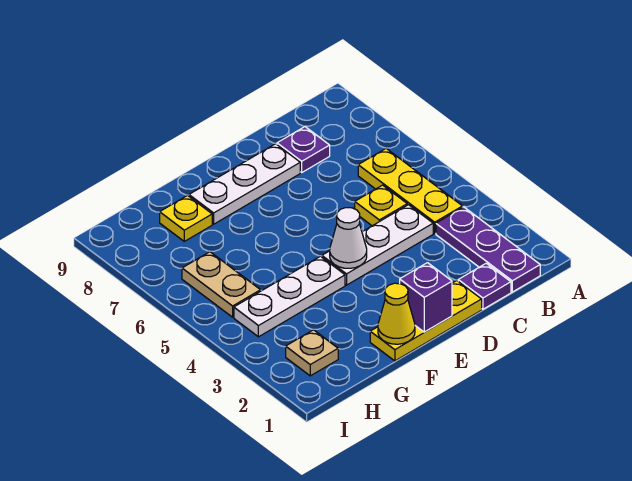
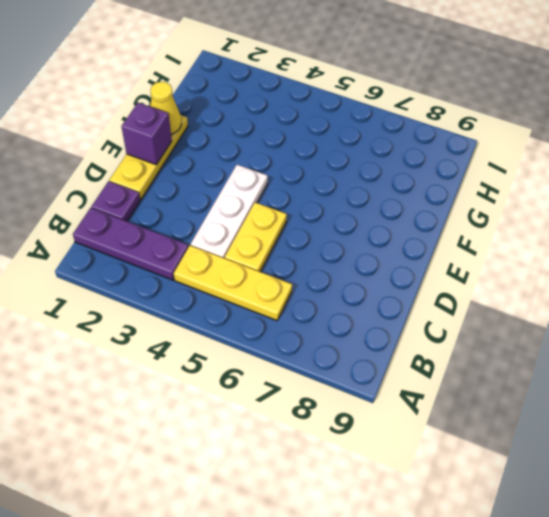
yellow plate C5:D5 level 1 -> yellow plate C5 level 1
none -> purple plate C8 level 1
none -> white plate D8:F8 level 1
none -> white plate F4:H4 level 1

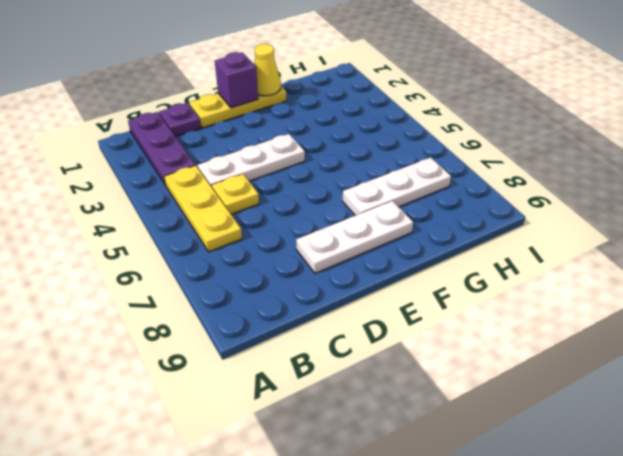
white plate F7:H7 level 1 -> white plate F4:H4 level 1
none -> purple plate C8 level 1
none -> yellow plate G8 level 1
none -> tan plate H2 level 1

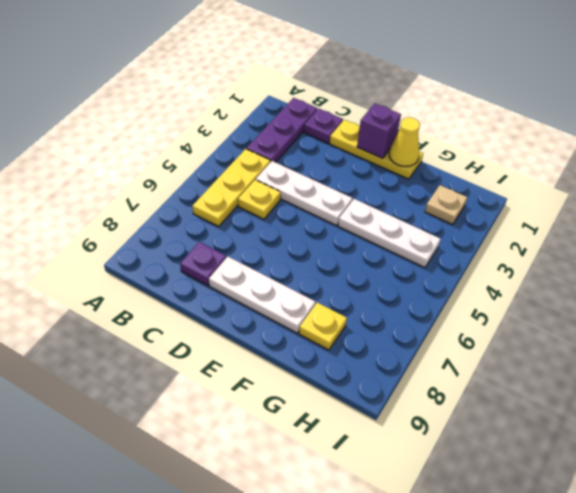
none -> tan plate H5:H6 level 1
none -> white cone E4 level 2

